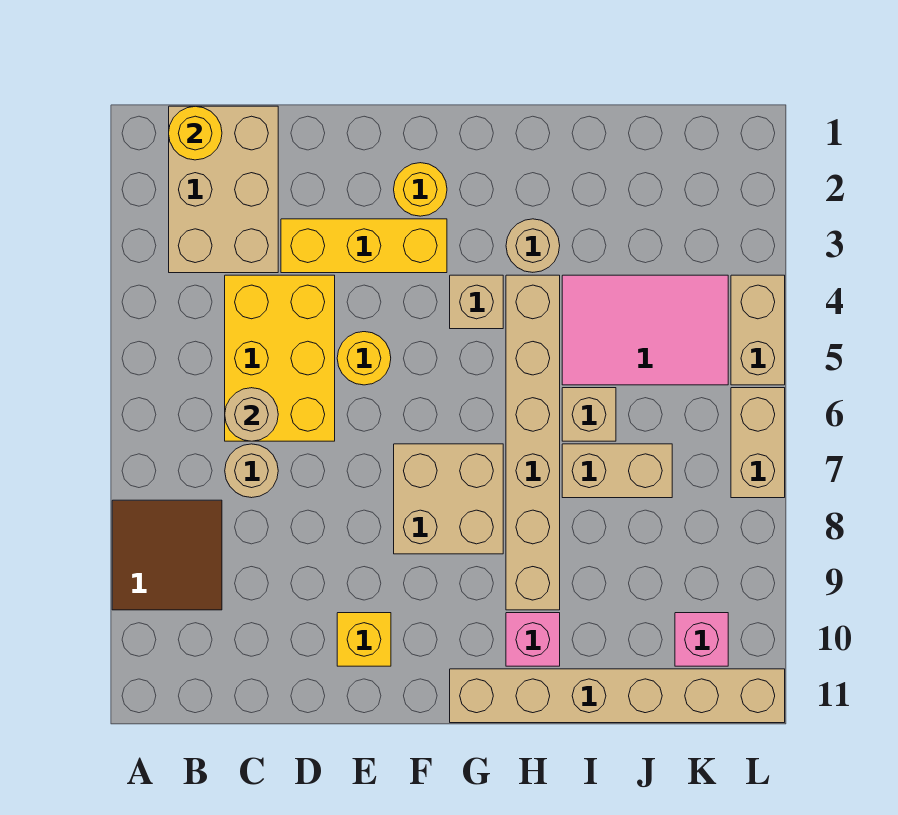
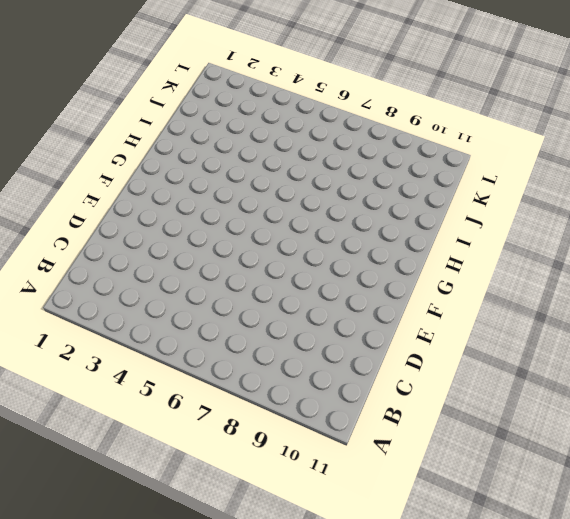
none -> brown tile A8:B9 level 1
none -> tan brick B1:C3 level 1
none -> yellow brick C4:D6 level 1

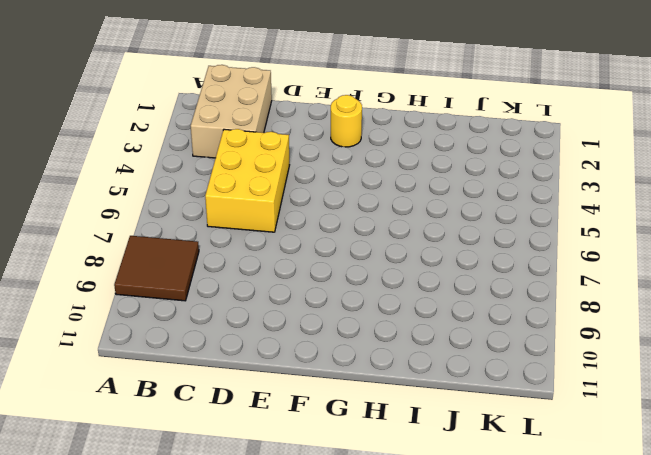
none -> tan round brick C7 level 1
none -> yellow brick D3:F3 level 1
none -> yellow round brick E5 level 1

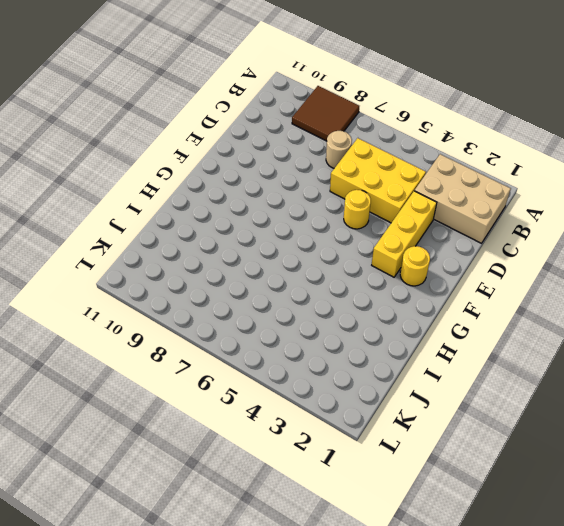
none -> yellow brick E10 level 1
none -> tan brick F7:G8 level 1
none -> tan brick G4 level 1

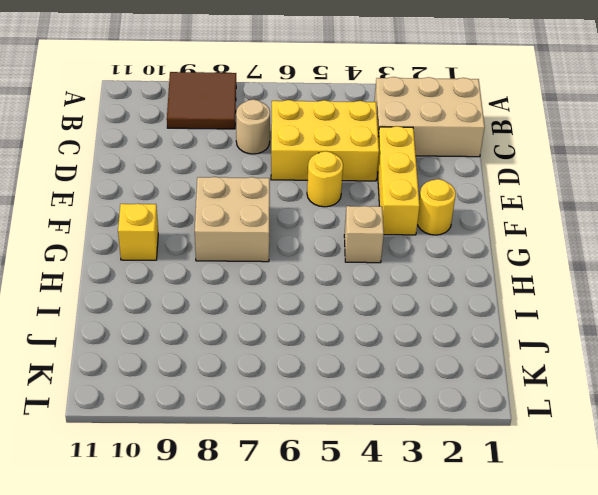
yellow brick G10 level 1 -> yellow brick E10 level 1
none -> tan brick G11:L11 level 1
none -> tan round brick H3 level 1
none -> tan brick H4:H9 level 1

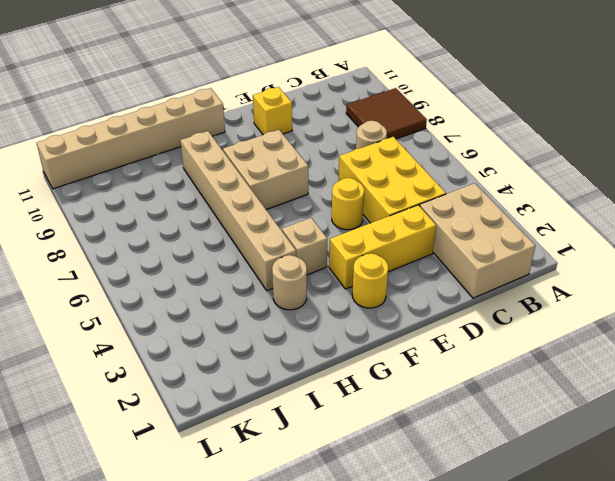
none -> pink brick H10 level 1
none -> pink tile I4:K5 level 1
none -> tan brick I6 level 1

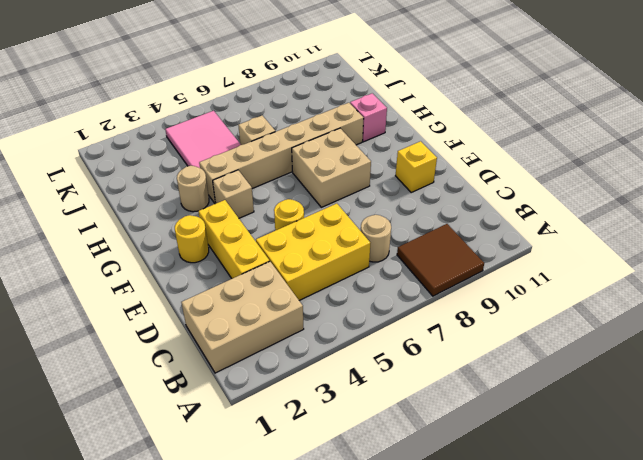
none -> tan brick G11:L11 level 1
none -> tan brick I7:J7 level 1
none -> pink brick K10 level 1

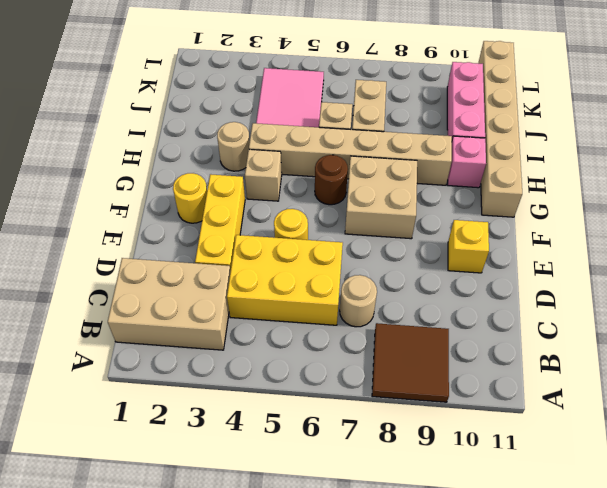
brown round brick G6 level 1 -> none
pink brick I10:K10 level 1 -> pink brick K10 level 1
none -> tan brick L4:L5 level 1
none -> tan brick L6:L7 level 1
none -> yellow round brick B1 level 2

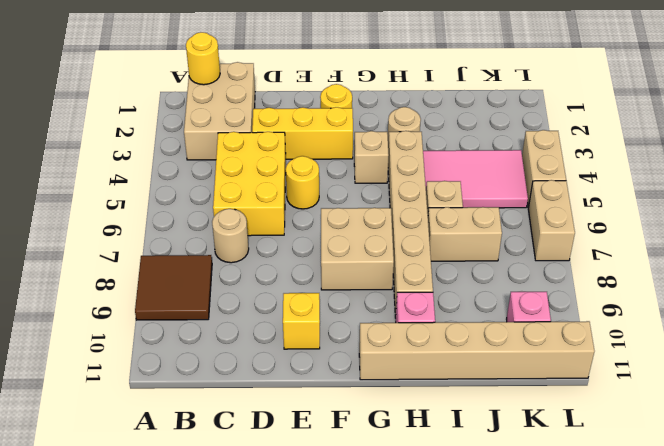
none -> tan round brick C6 level 2

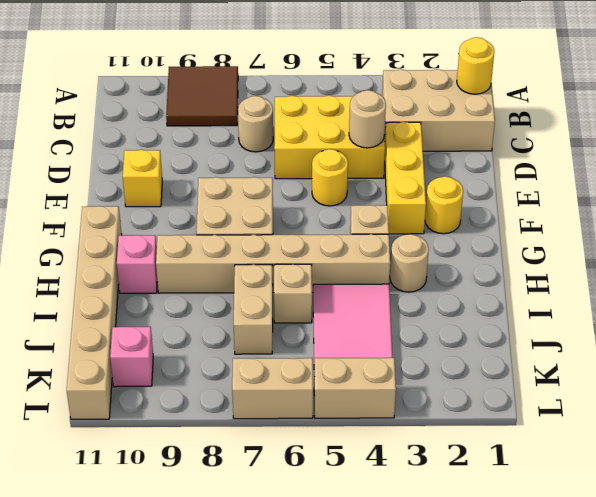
tan round brick D4 level 2 -> tan round brick C6 level 2

